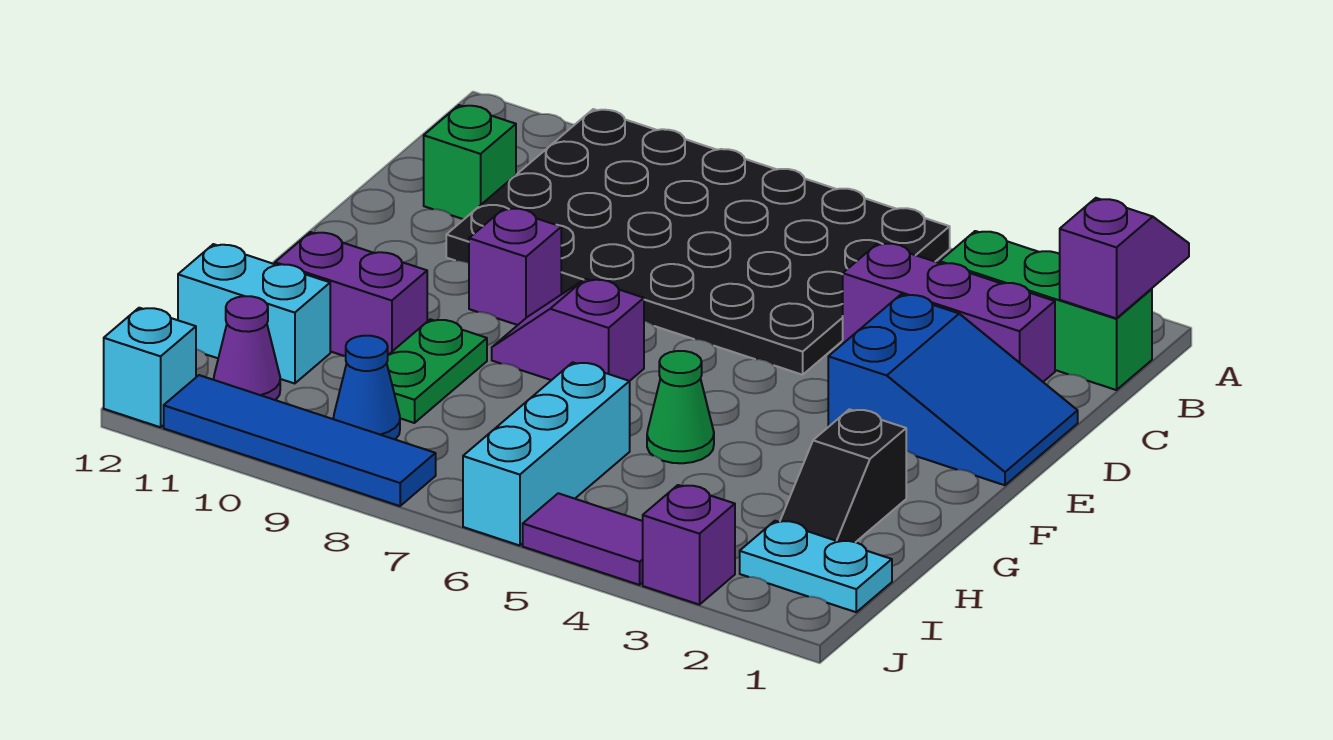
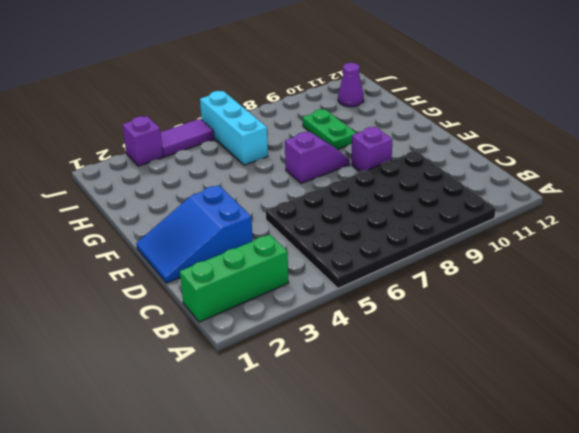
none -> purple brick C2:C4 level 1
none -> green brick C11 level 1
none -> black slope G2:H2 level 1 top G

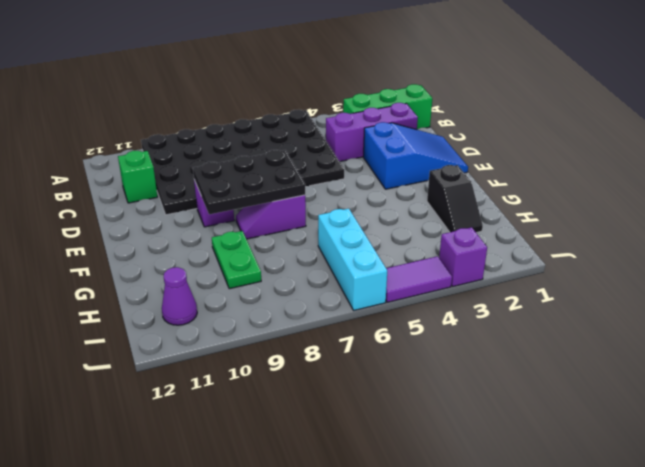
black plate E7:F9 level 2 -> none
none -> green cone G5 level 1
none -> purple brick G10:G11 level 1
none -> cyan brick H11:H12 level 1

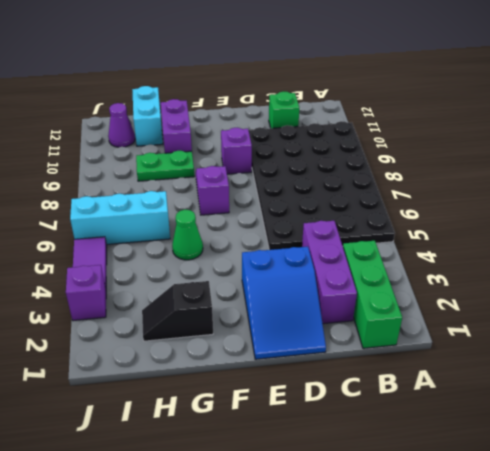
none -> cyan plate I1:I2 level 1
none -> blue cone I9 level 1
none -> blue tile J8:J11 level 1

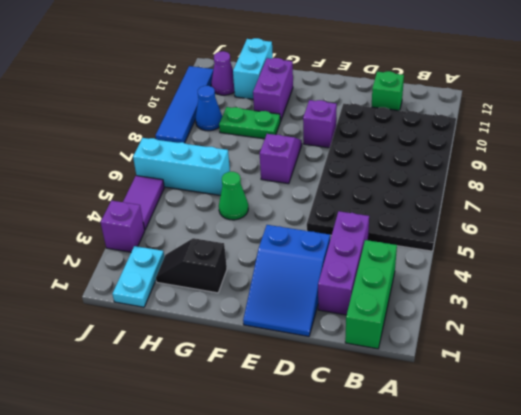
none -> cyan brick J12 level 1
none -> purple slope A1:B1 level 2 top B

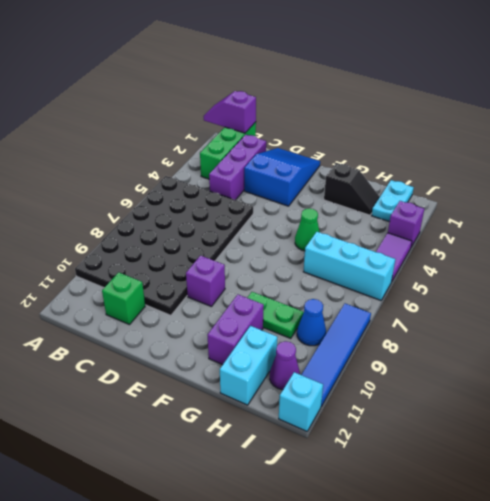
none -> purple slope F7:F8 level 1 top 7

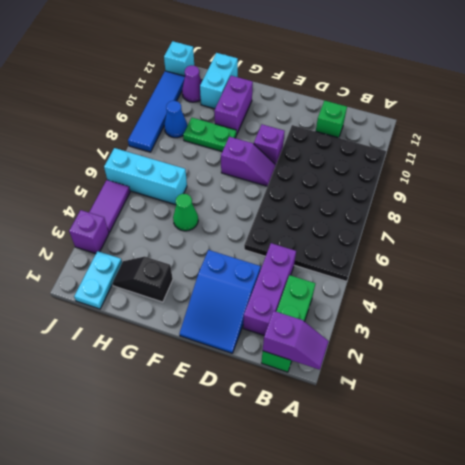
purple slope E8:F8 level 1 top F -> purple slope F7:F8 level 1 top 7

